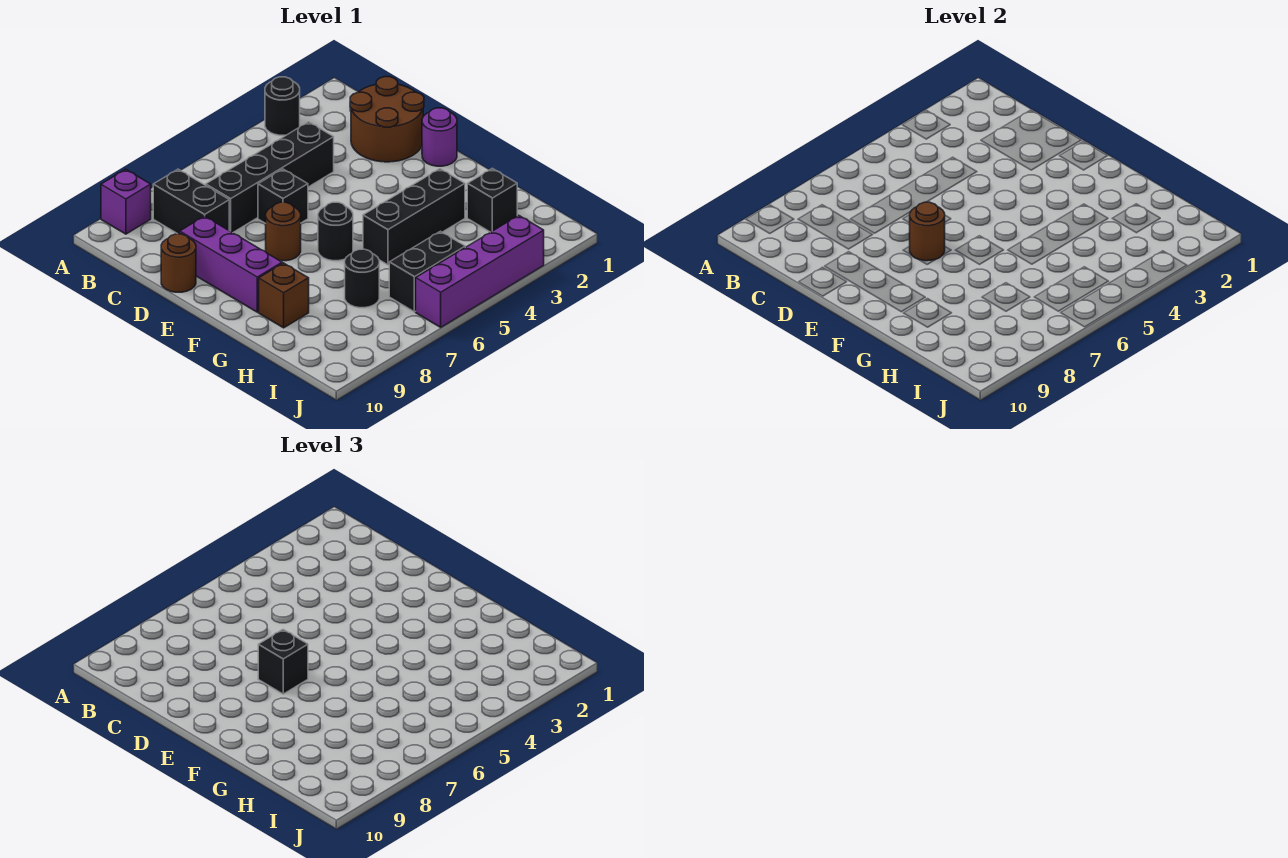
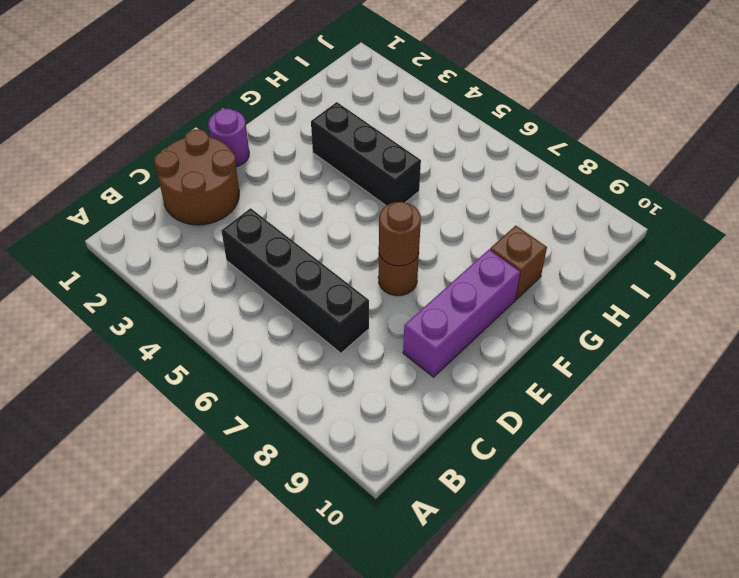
none -> black round brick A3 level 1
none -> purple brick A9 level 1
none -> black brick B8:C8 level 1

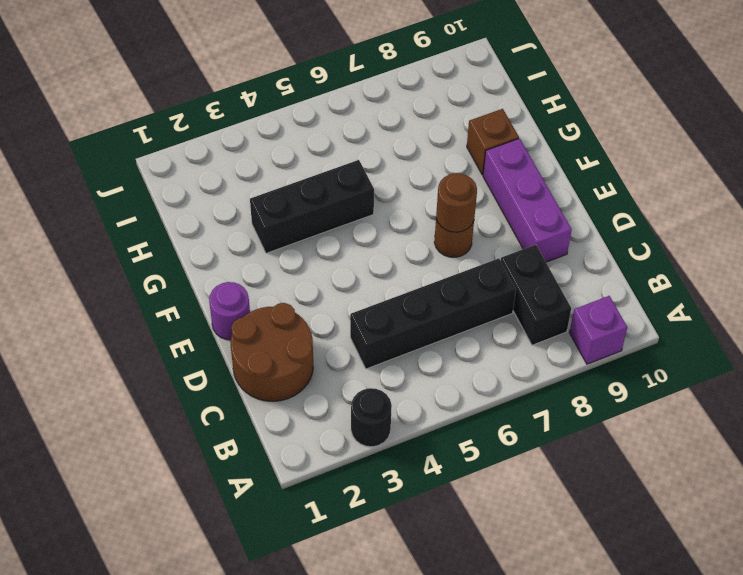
none -> black brick D6 level 1
none -> brown round brick D10 level 1
none -> black round brick F6 level 1

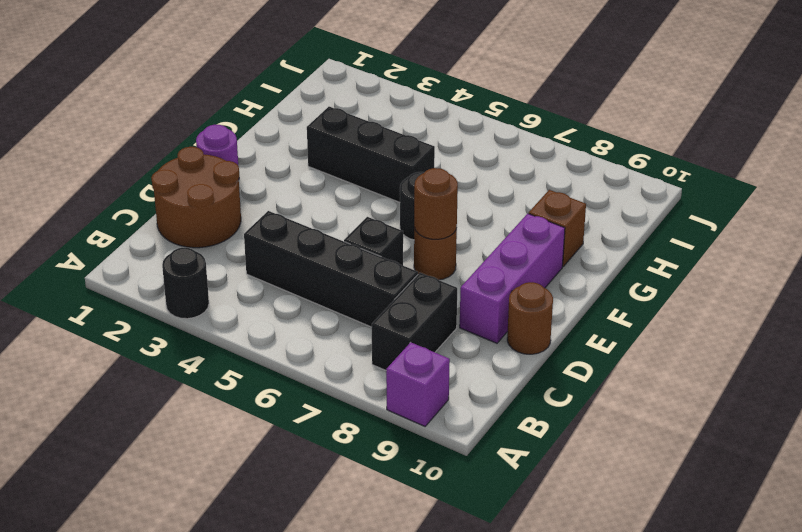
none -> black brick H2 level 1
none -> black round brick H7 level 1
none -> black brick I5:I6 level 1

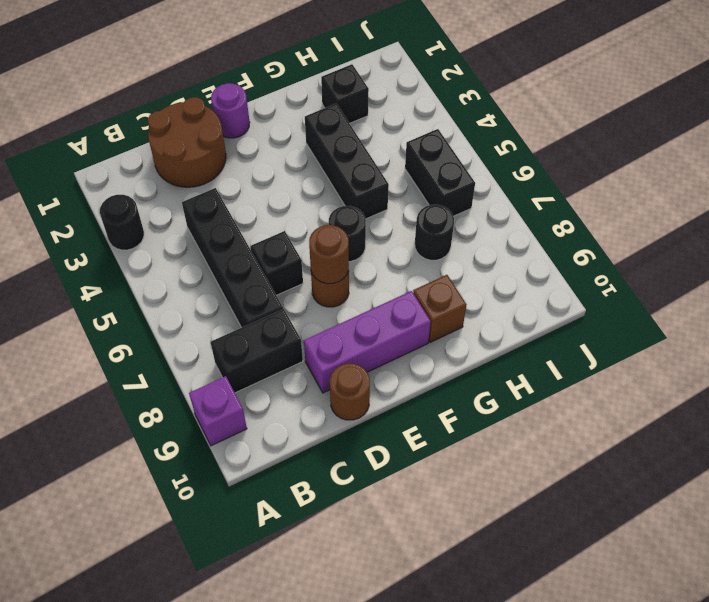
none -> purple brick J3:J6 level 1
none -> black brick E7 level 3

